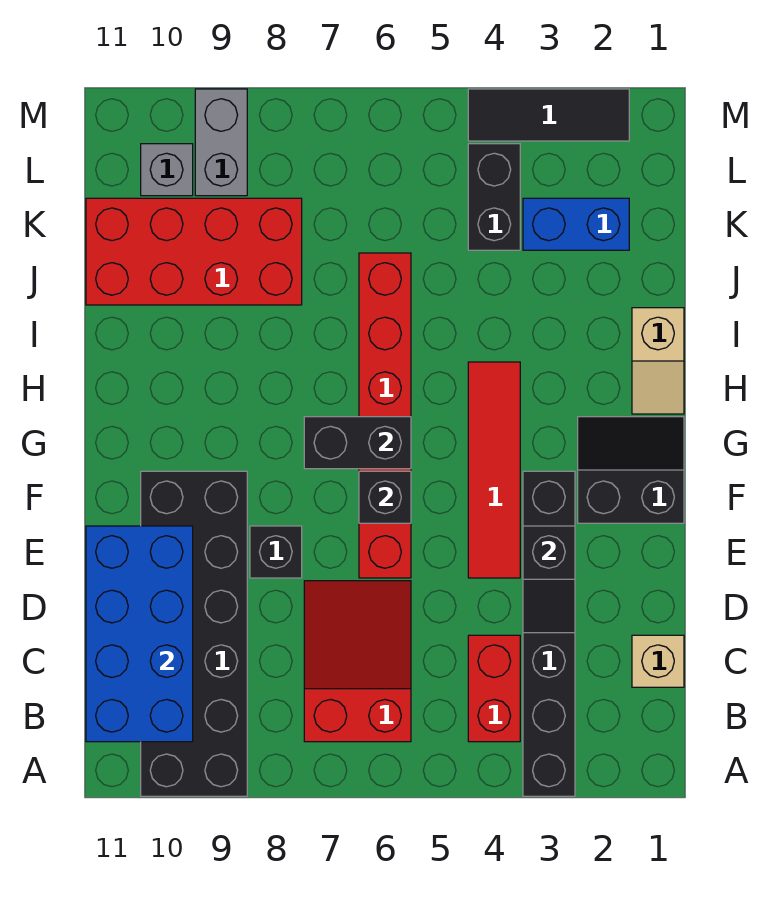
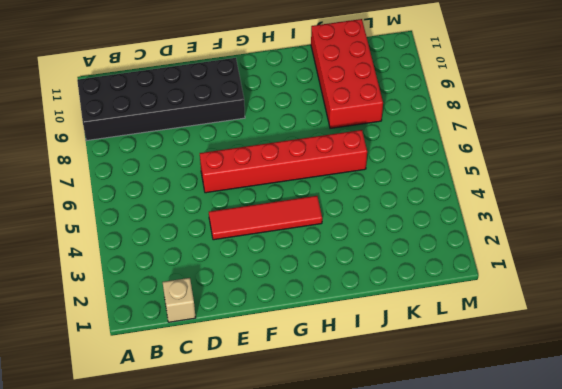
none -> black brick A3:F3 level 1
none -> red brick B4:C4 level 1
none -> red slope B6:D7 level 1 top B

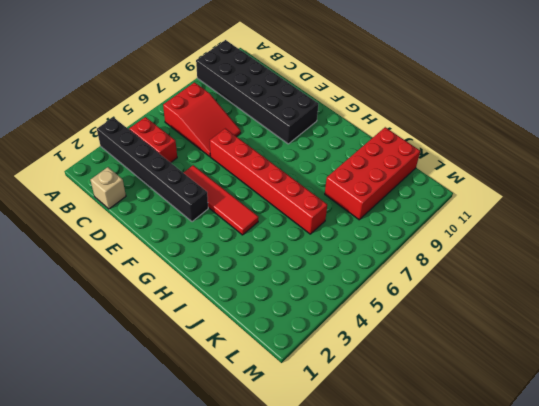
none -> black brick E8 level 1
none -> black slope F1:G2 level 1 top F
none -> tan slope H1:I1 level 1 top I

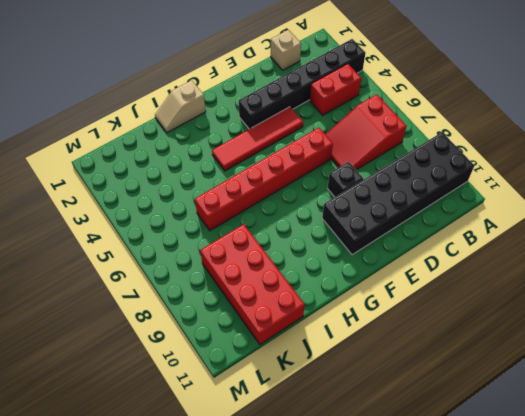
tan slope H1:I1 level 1 top H -> tan slope H1:I1 level 1 top I
none -> black slope F1:G2 level 1 top F
none -> blue brick K2:K3 level 1
none -> black brick K4:L4 level 1

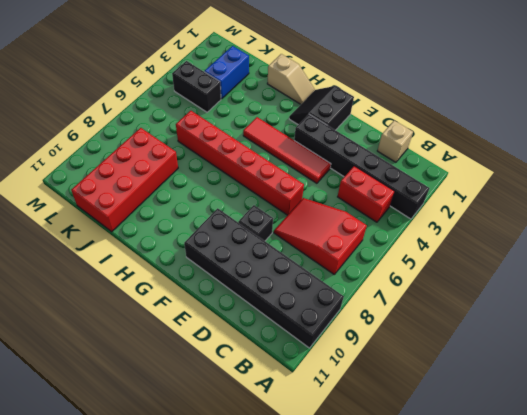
none -> grey brick L9:M9 level 1
none -> grey brick L10 level 1
none -> black tile M2:M4 level 1

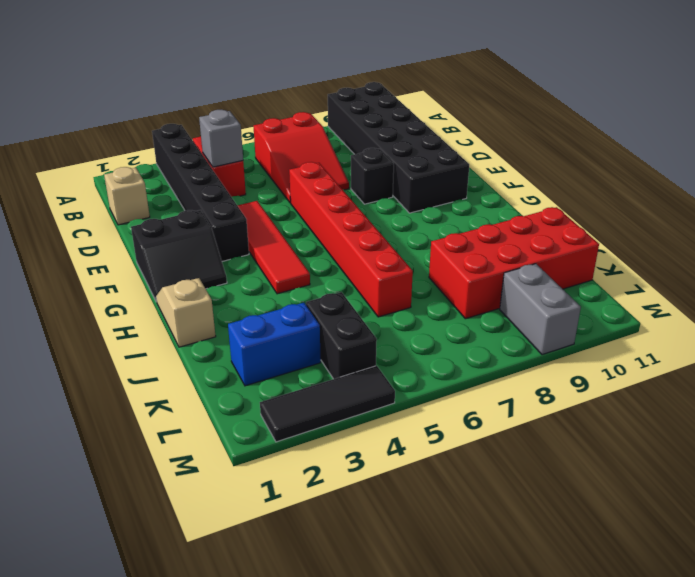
grey brick C4 level 2 -> grey brick L10 level 1
none -> blue brick B10:E11 level 2
none -> black slope D3:E3 level 2 top E
none -> black brick F6 level 2

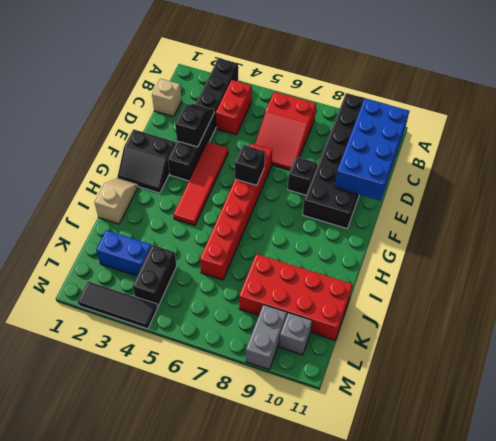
none -> black brick G6:G7 level 2

